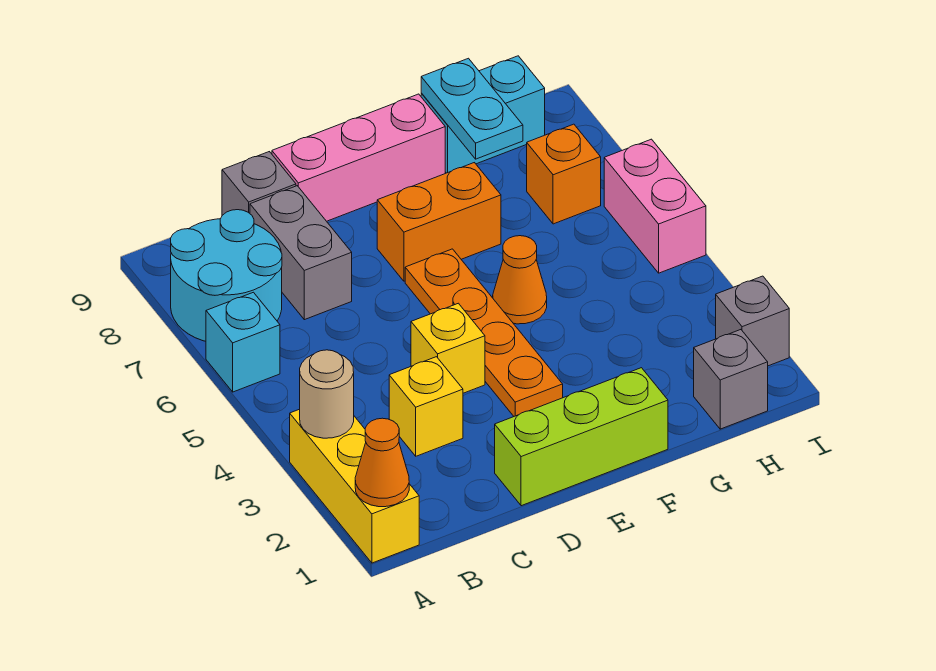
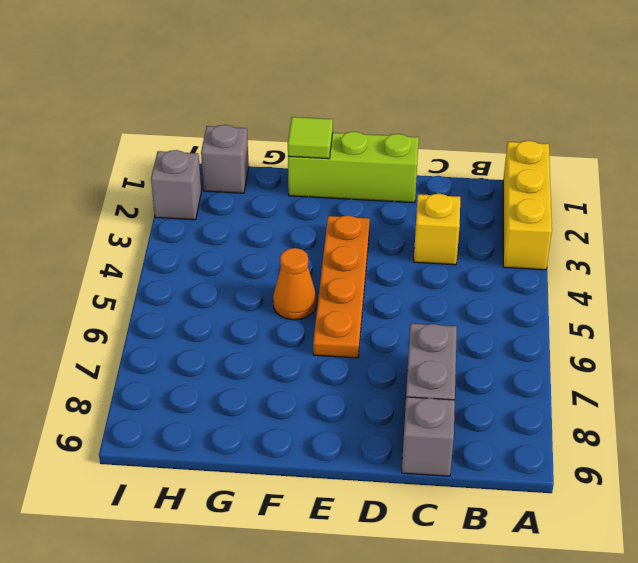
lime tile F1 level 2 -> none
none -> cyan brick A6 level 1
none -> cyan round brick A7:B8 level 1
none -> yellow brick D4 level 1

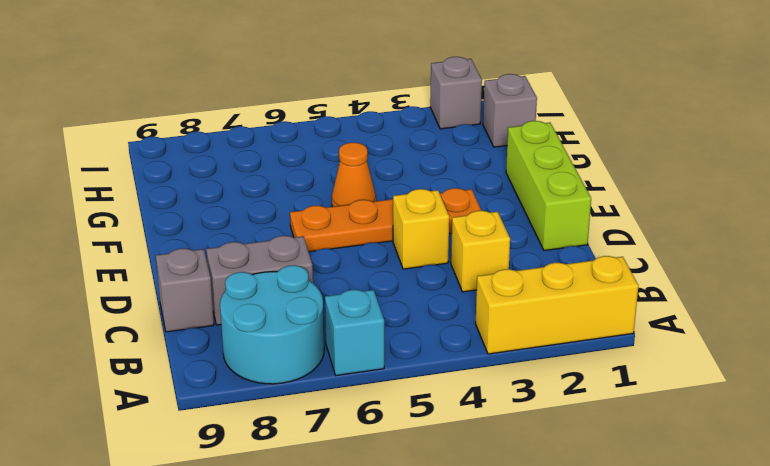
none -> pink brick D9:F9 level 1
none -> orange brick E7:F7 level 1
none -> cyan brick G9:H9 level 1

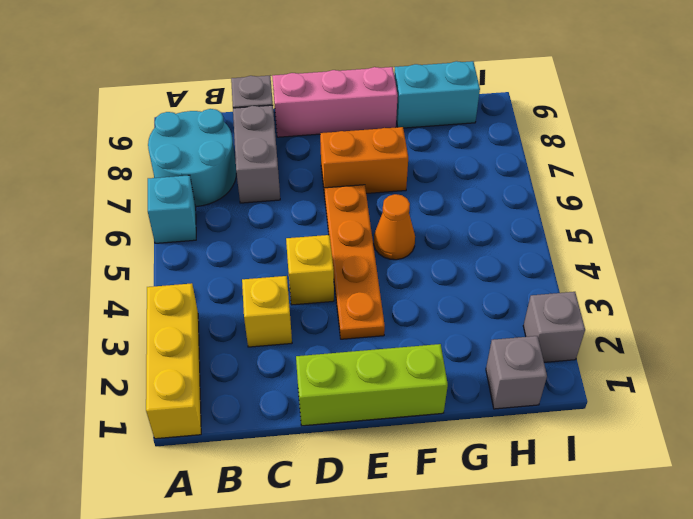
none -> orange brick H7 level 1
none -> pink brick I5:I6 level 1
none -> orange cone A1 level 2

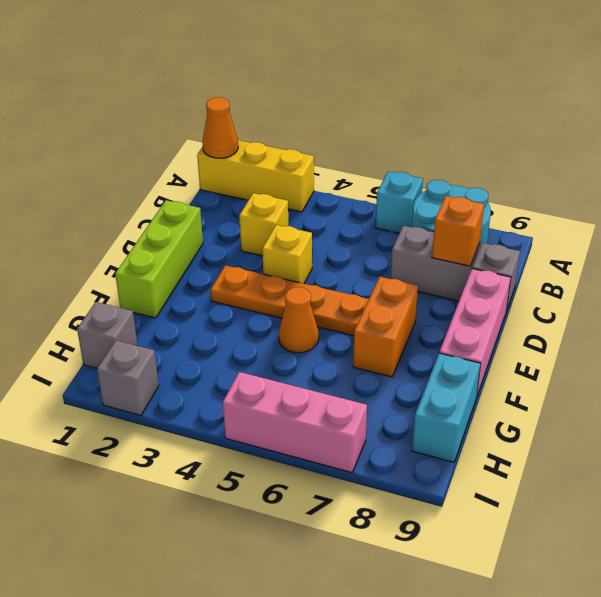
orange brick C8 level 2 -> orange brick H7 level 1
pink brick I5:I7 level 1 -> pink brick I5:I6 level 1
none -> tan round brick A3 level 2
none -> cyan plate G8:G9 level 2

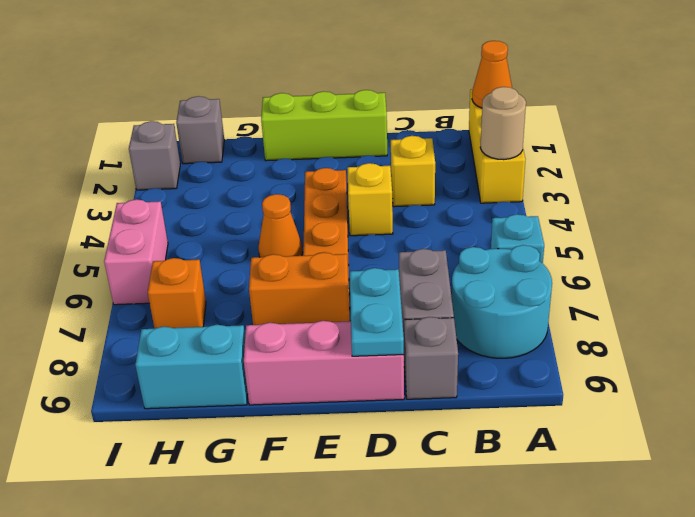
cyan plate D8:D9 level 2 -> cyan plate G8:G9 level 2

